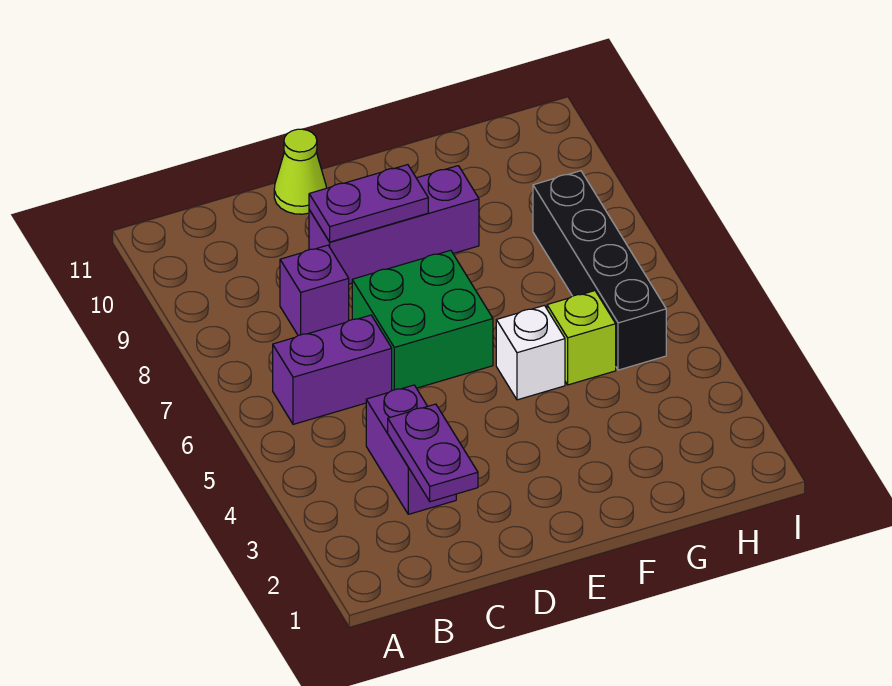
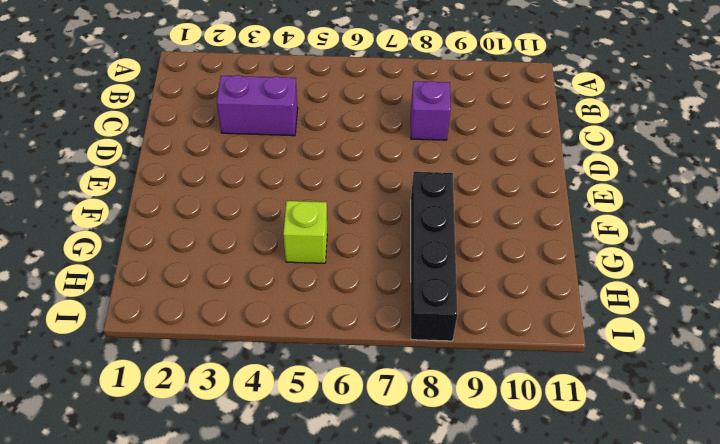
black brick F8:I8 level 1 -> black brick H5:H8 level 1
none -> purple brick B6:C6 level 1
none -> green brick D6:E7 level 1

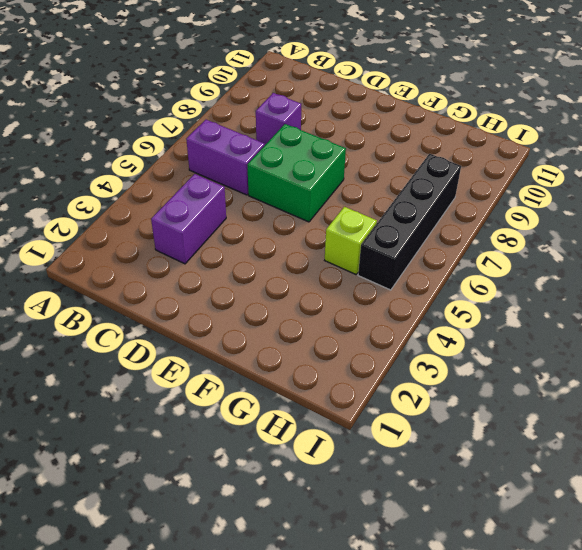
none -> purple brick D9:F9 level 1
none -> lime cone D11 level 1

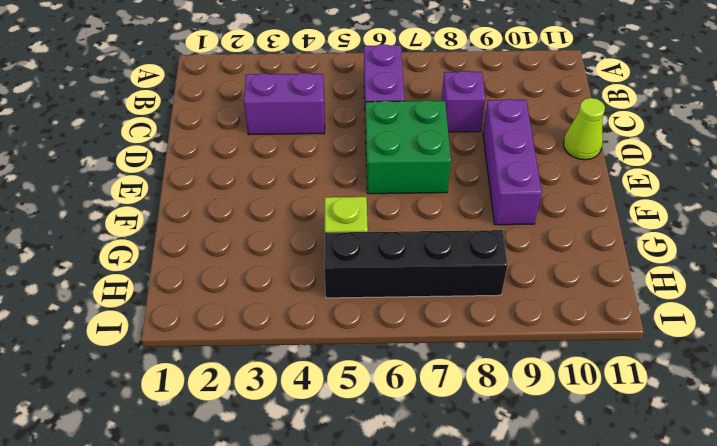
none -> white brick F5 level 1
none -> purple plate C2:C3 level 2

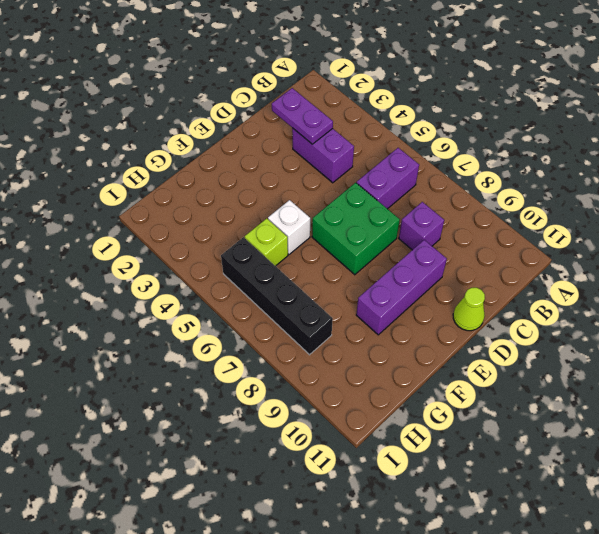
none -> purple plate D9:E9 level 2

